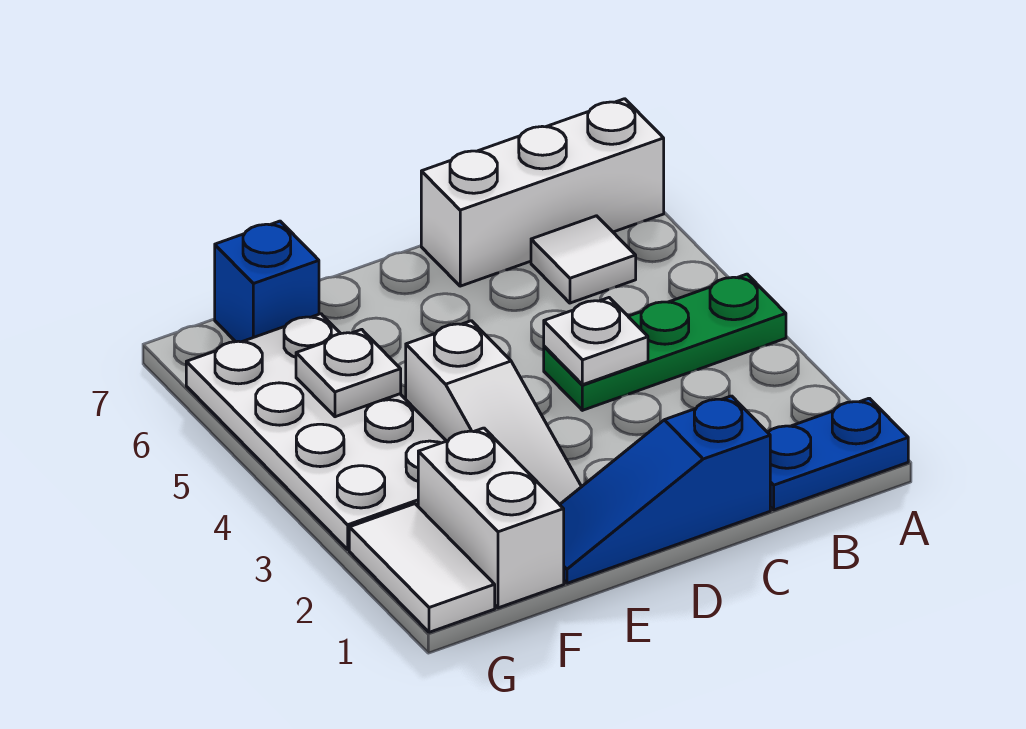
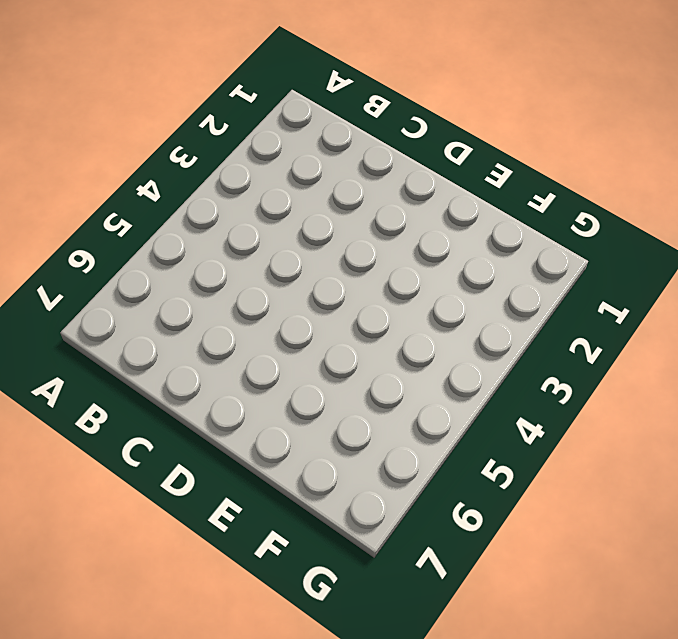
none -> blue plate A1:B1 level 1
none -> green plate A4:C4 level 1
none -> white brick A7:C7 level 1

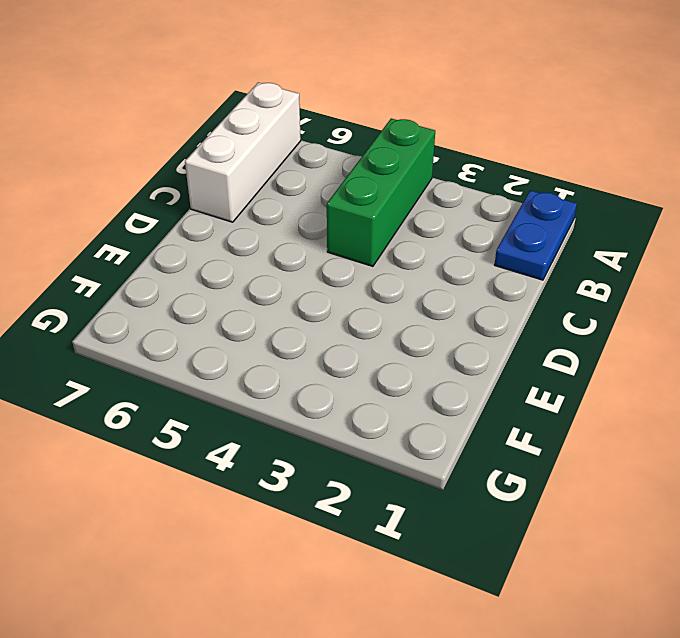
green brick A4:C4 level 1 -> green plate A4:C4 level 1
none -> white tile B6 level 1
none -> blue slope C1:E1 level 1 top C
none -> white slope E2:E4 level 1 top 4

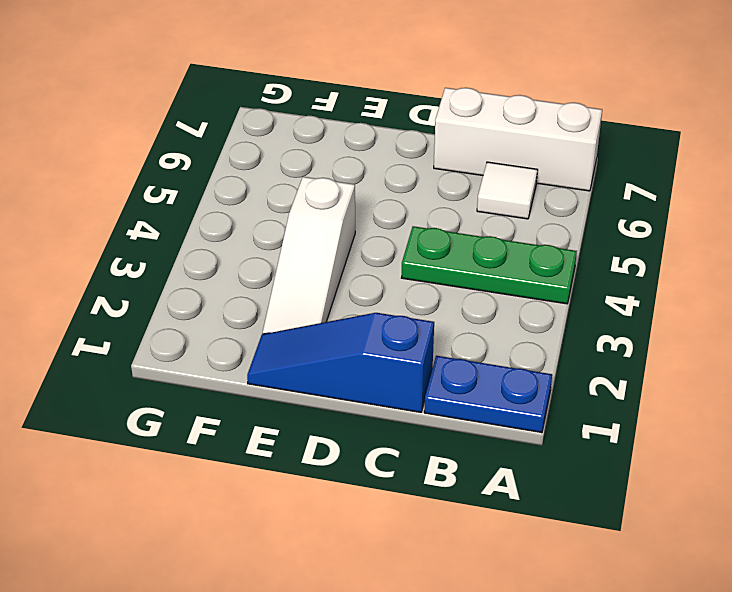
none -> white brick F1:F2 level 1
none -> white plate F3:G6 level 1
none -> blue brick F7 level 1

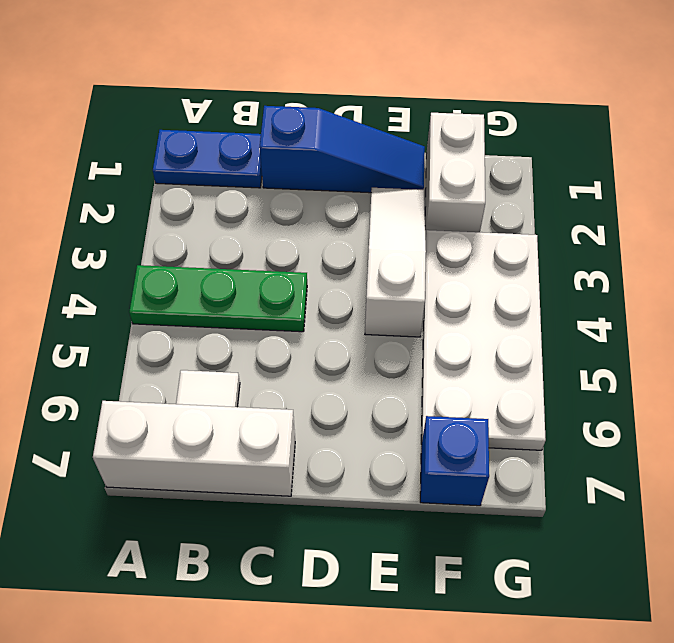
none -> white tile G1:G2 level 1
none -> white plate C4 level 2
none -> white plate F5 level 2

